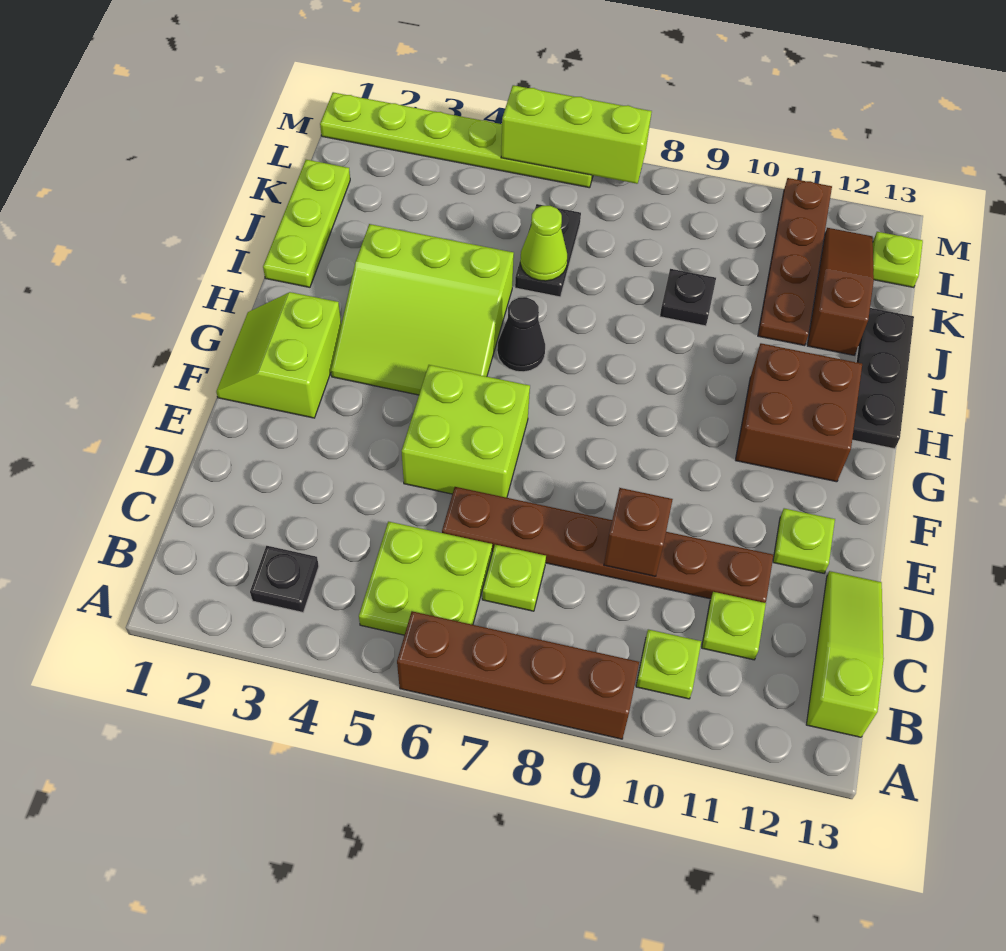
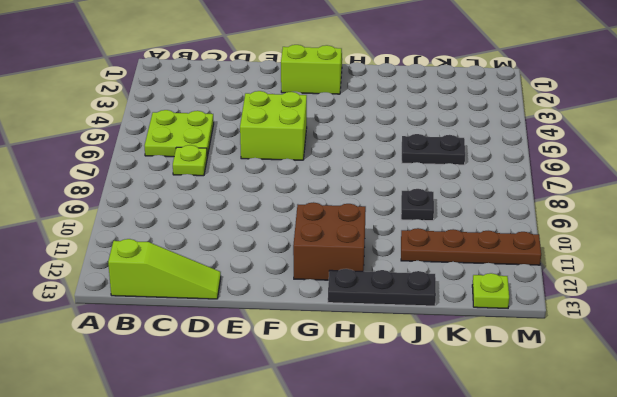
none -> brown brick A6:A9 level 1
none -> black plate B3 level 1
none -> lime plate B10 level 1

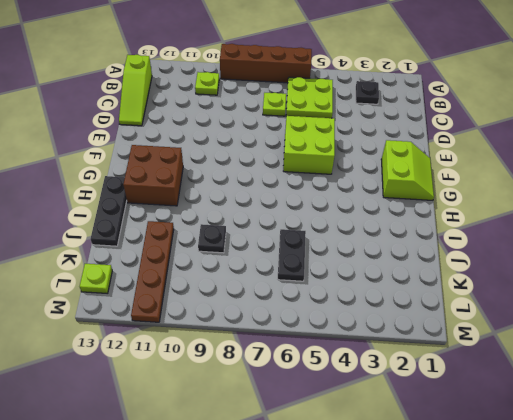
none -> lime plate C11 level 1
none -> brown plate D6:D11 level 1
none -> lime plate E12 level 1

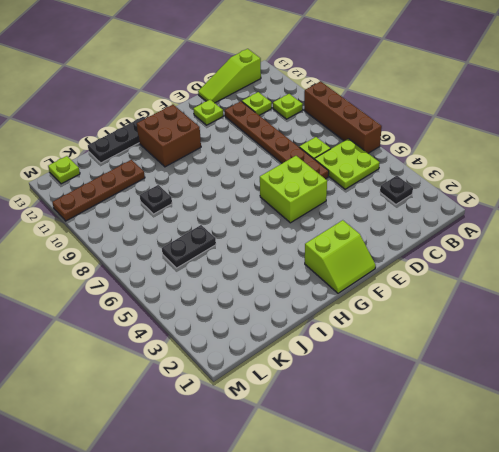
none -> lime slope G3:I5 level 1 top I
none -> black cone H6 level 1
none -> lime plate I1:K1 level 1

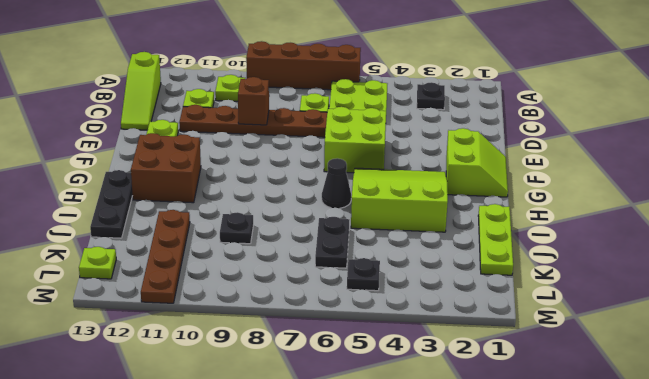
black plate L5 level 1 -> none
none -> brown slope J12:L12 level 1 top J
none -> lime plate M1:M6 level 1
none -> lime cone J6 level 2

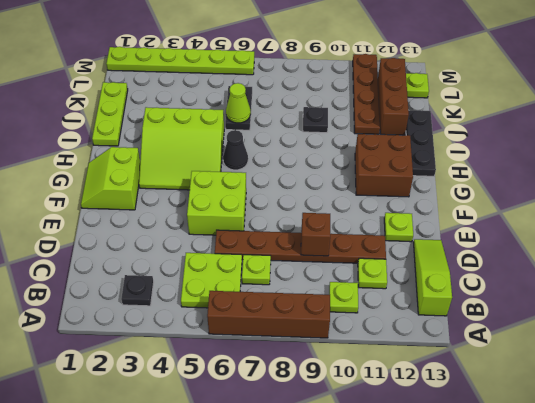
brown brick J12:L12 level 1 -> brown slope J12:L12 level 1 top J
none -> lime brick M5:M7 level 2

